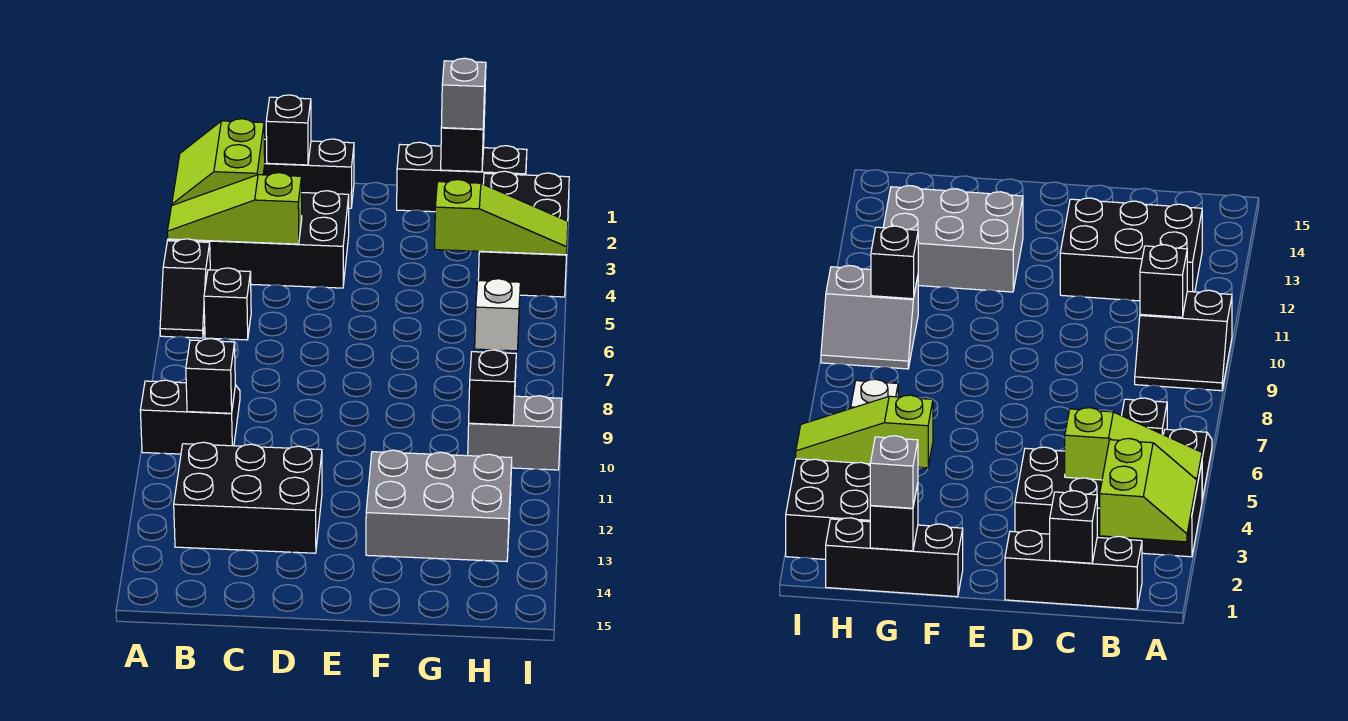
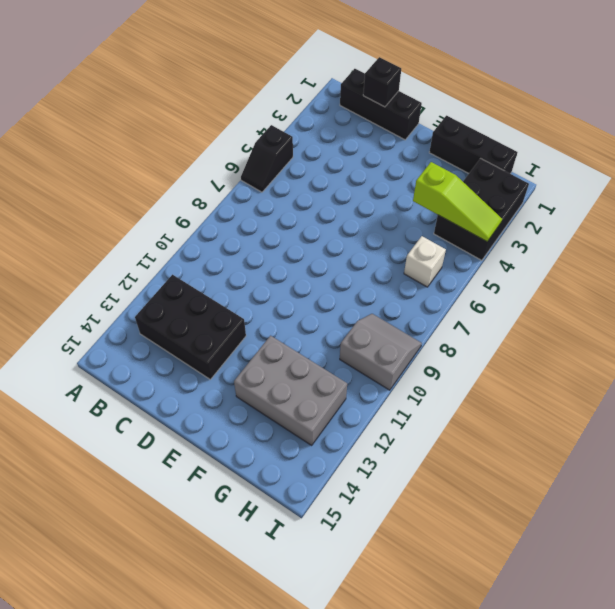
none -> black brick A3:D4 level 1
none -> black slope A9:B10 level 1 top 10
none -> black brick B6 level 1

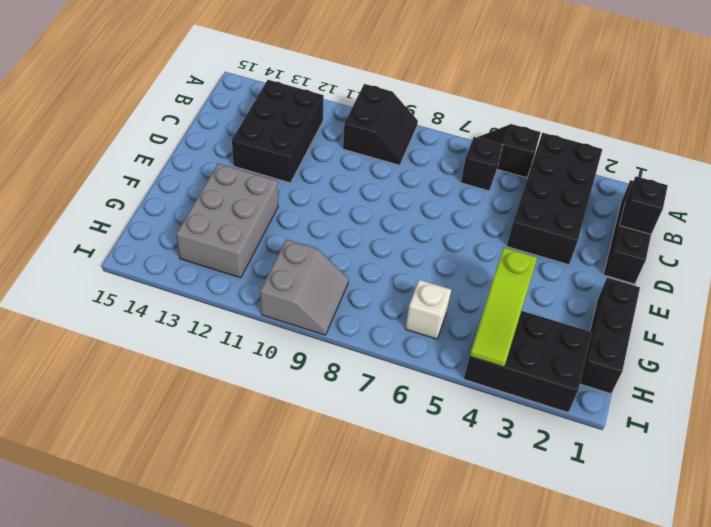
none -> lime slope A2:B3 level 2 top B
none -> lime slope A4:C4 level 2 top C
none -> black brick B10 level 2

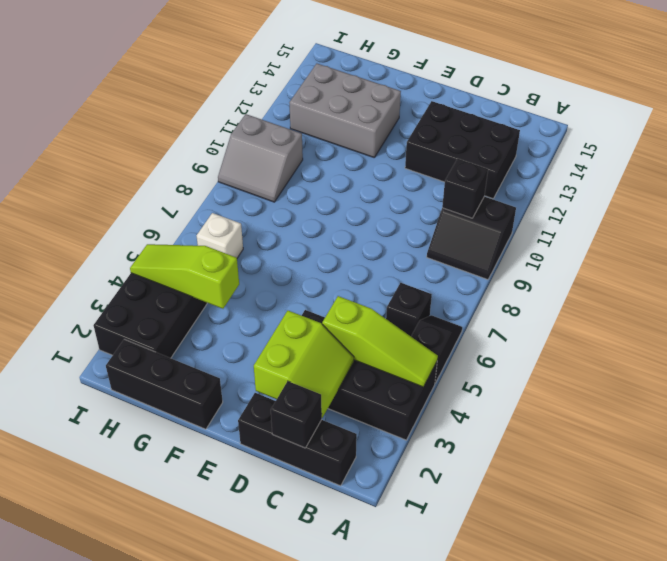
lime slope C2:D3 level 2 top D -> lime slope A2:B3 level 2 top B
none -> black brick G1 level 2
none -> black brick H10 level 2
none -> grey brick G1 level 3

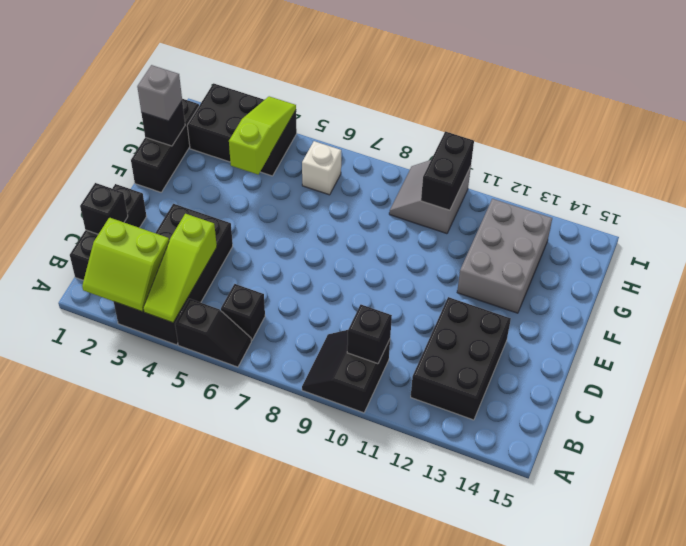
black brick H10:I10 level 2 -> black brick H10 level 2

